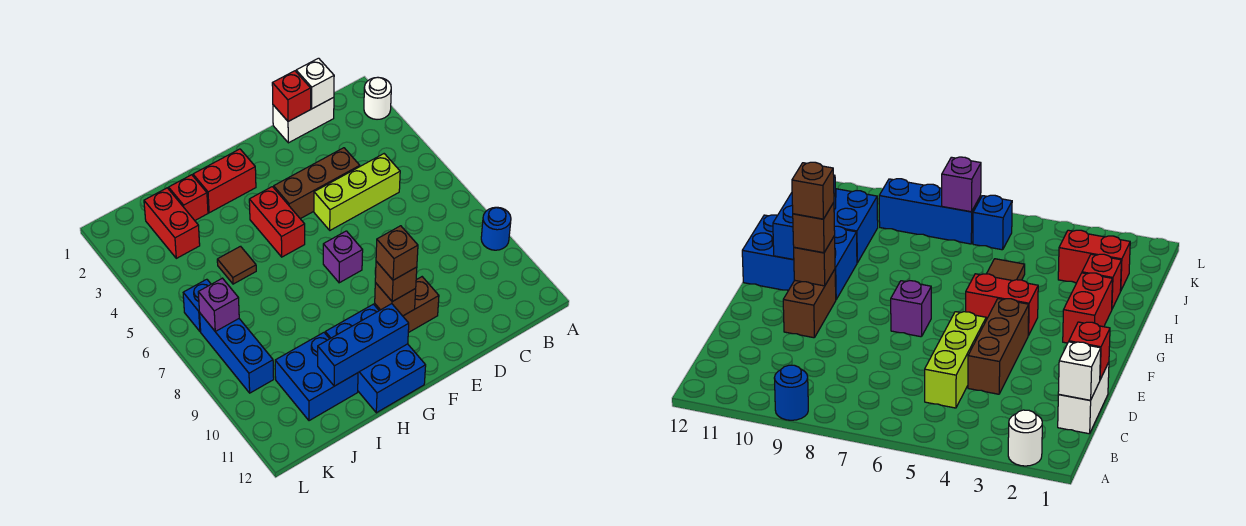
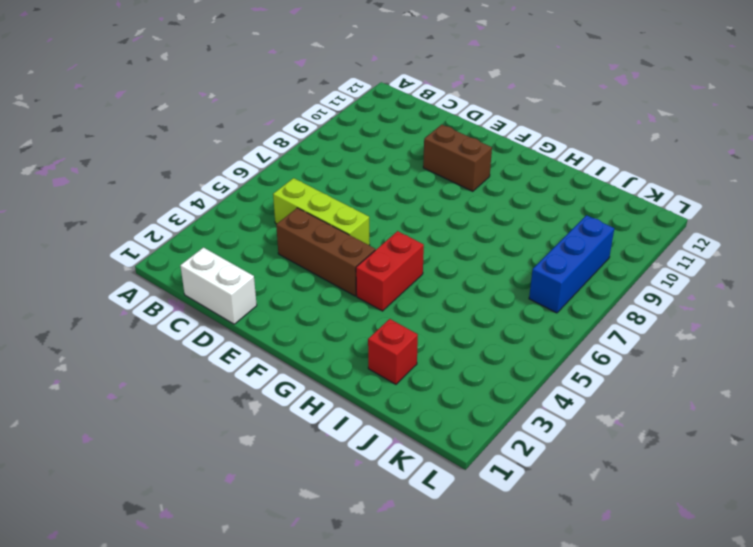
none -> white round brick A2 level 1
none -> blue round brick A9 level 1
none -> purple brick F7 level 1

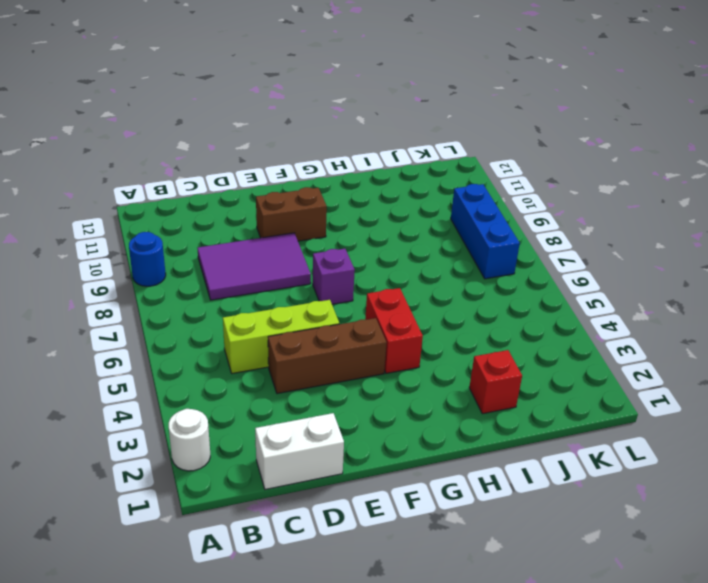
purple tile C8:E9 level 1 -> none
none -> red brick G2:H2 level 1
none -> blue brick G10:H12 level 1
none -> brown tile I5 level 1

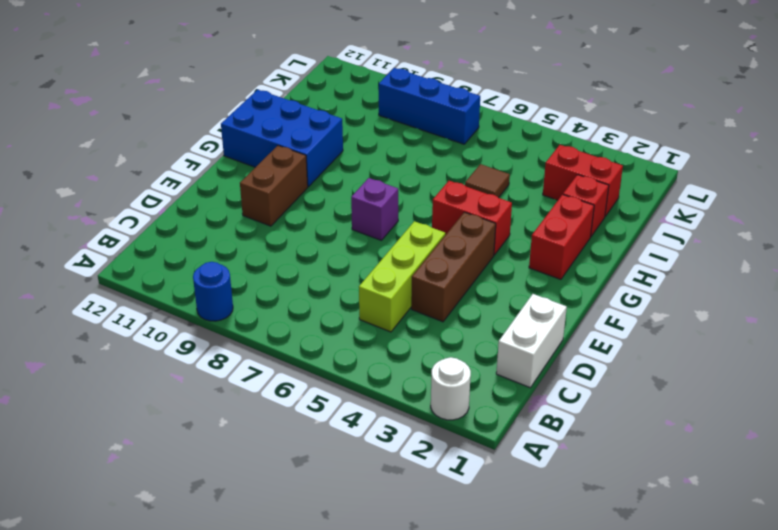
none -> blue brick I10:J11 level 1
none -> blue brick K6 level 1
none -> white brick C1 level 2

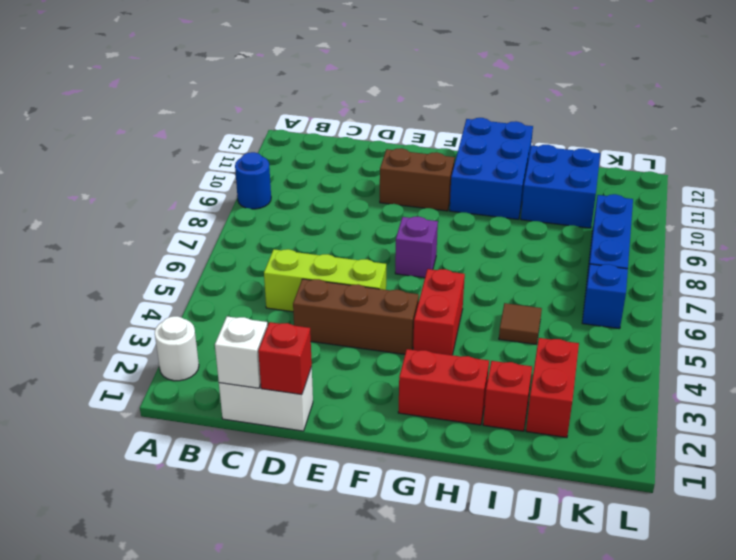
none -> brown brick F10 level 2
none -> blue brick G11:I11 level 2
none -> purple brick K7 level 2

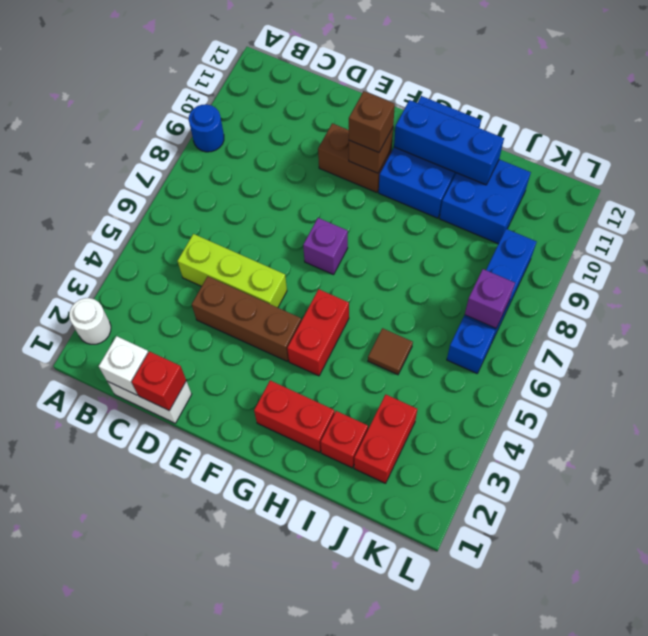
none -> brown brick F10 level 4

